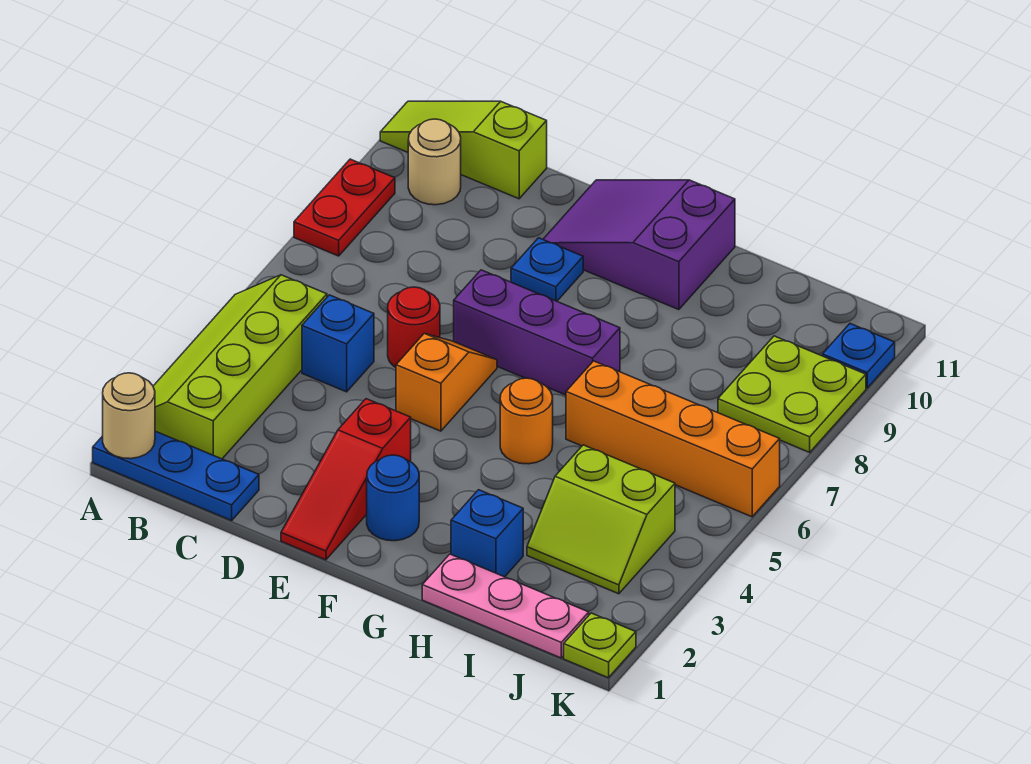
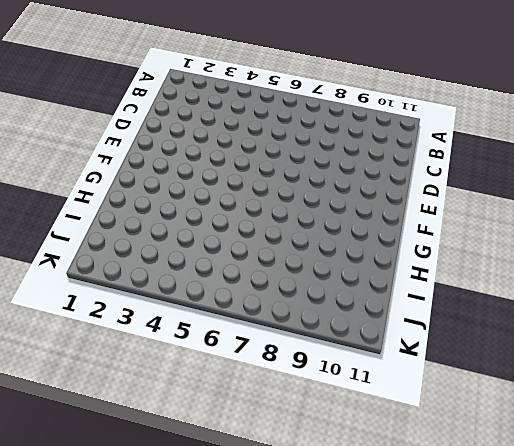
none -> blue plate A1:C1 level 1
none -> lime slope A2:B5 level 1 top B
none -> red plate A8:A9 level 1

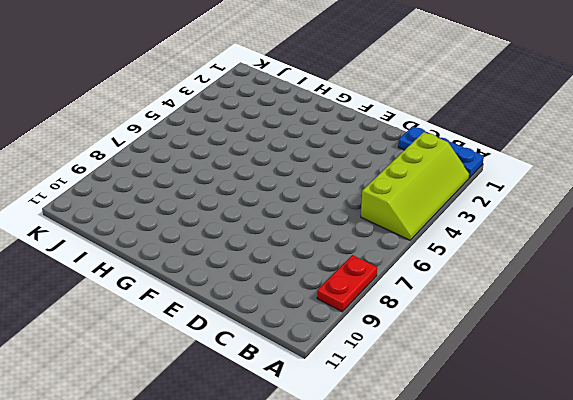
none -> lime slope A11:C11 level 1 top C
none -> tan round brick B10 level 1
none -> blue brick C5 level 1

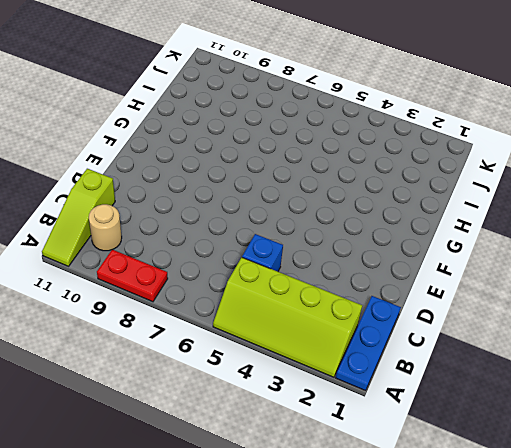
none -> red round brick D6 level 1
none -> red slope E1:E3 level 1 top 3
none -> orange slope E5:E6 level 1 top 5

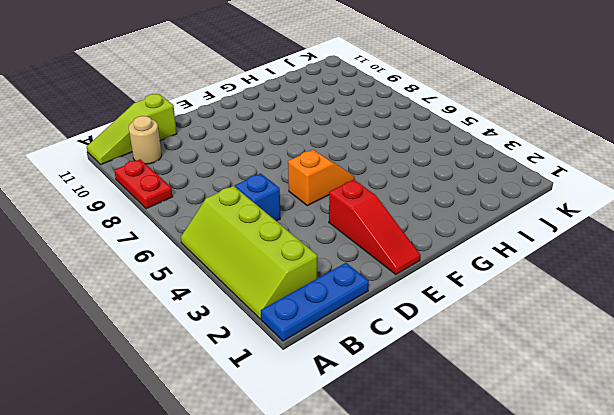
orange slope E5:F5 level 1 top E -> orange slope E5:E6 level 1 top 5
none -> red round brick D6 level 1
none -> purple brick E7:G7 level 1
none -> blue plate E9 level 1

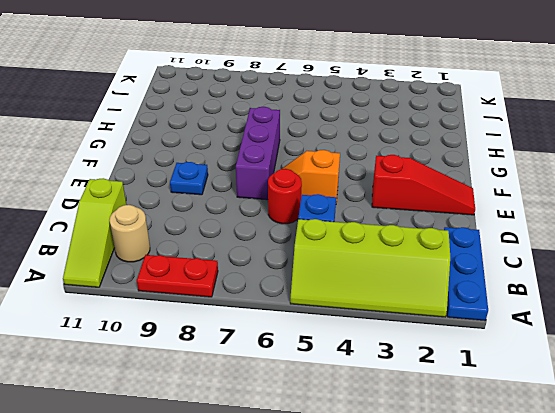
none -> purple slope E10:G11 level 1 top G
none -> blue round brick F2 level 1
none -> orange round brick G5 level 1

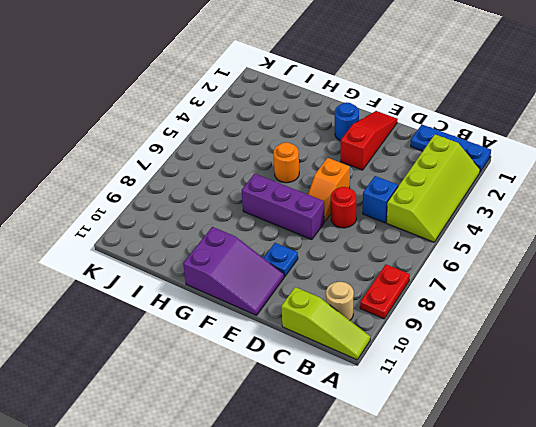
none -> pink plate H1:J1 level 1
none -> blue brick H2 level 1
none -> orange brick H6:K6 level 1

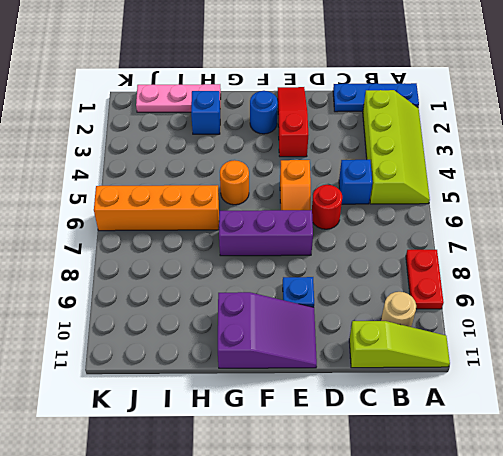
none -> lime slope I3:J4 level 1 top 4
none -> lime plate J8:K9 level 1
none -> lime plate K1 level 1

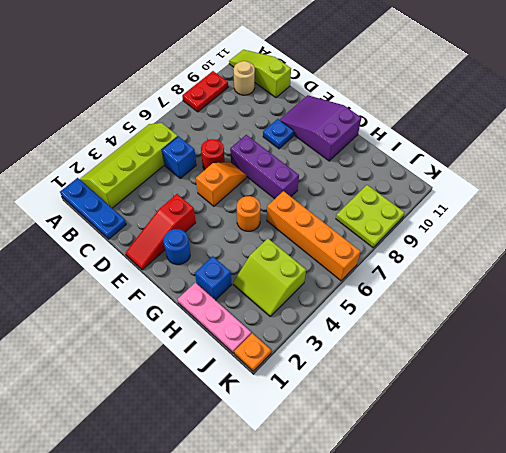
orange plate K1 level 1 -> lime plate K1 level 1
none -> blue plate K10 level 1
none -> tan round brick A1 level 2

